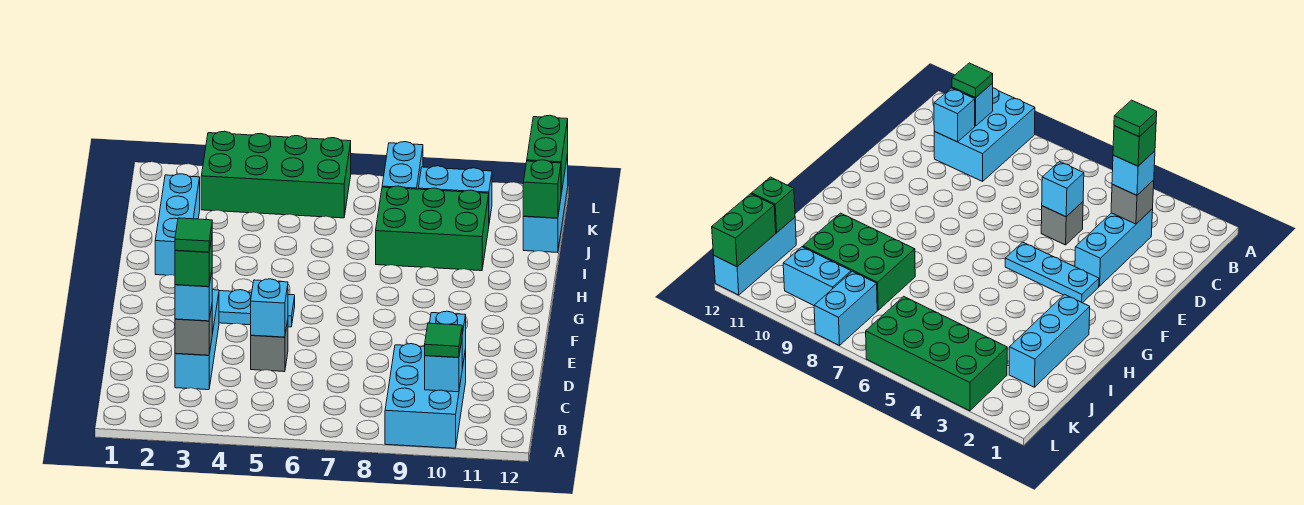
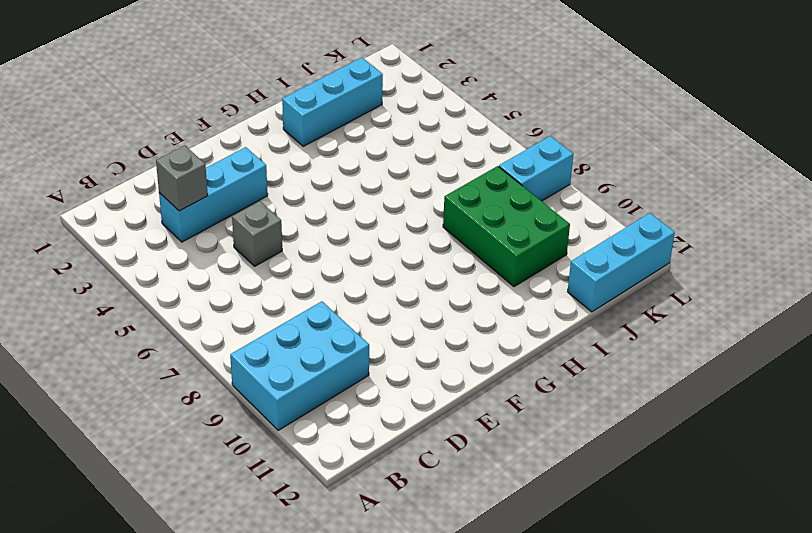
none -> cyan plate F3:F5 level 1
none -> green brick K3:L6 level 1
none -> cyan brick K9:K10 level 1

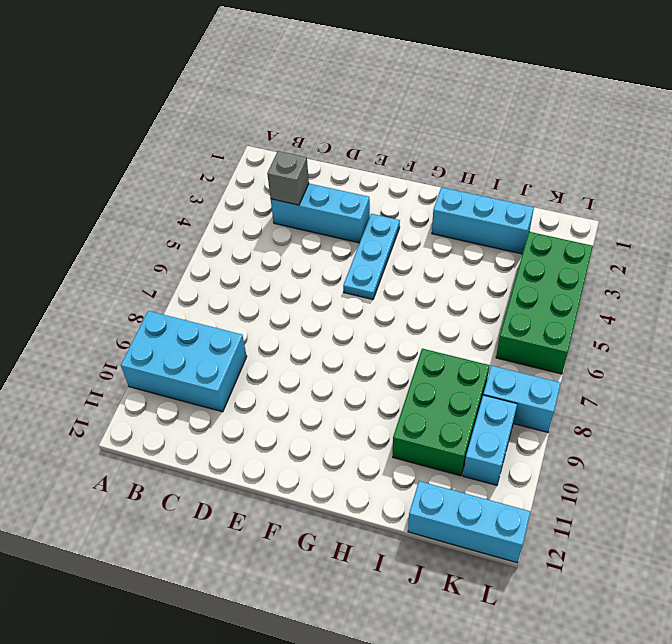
none -> grey brick D5 level 1
none -> cyan brick B10 level 2
none -> cyan brick C10 level 2

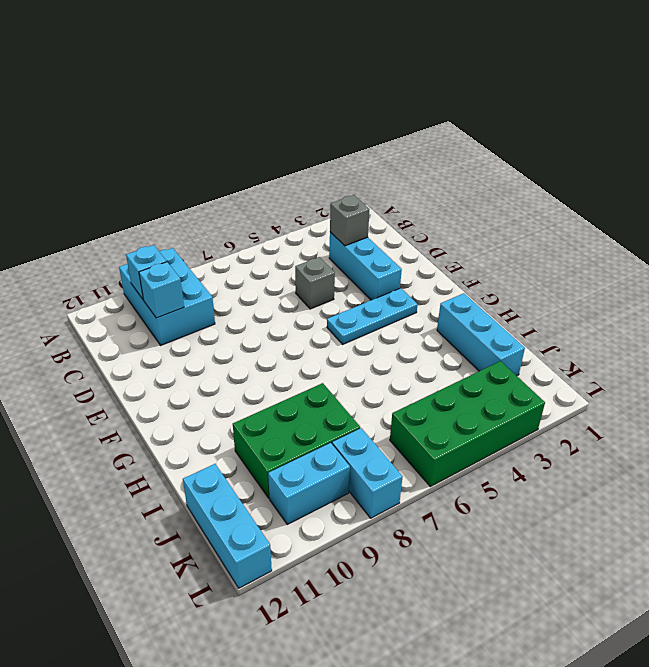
none -> cyan brick D5 level 2
none -> green brick J12 level 2
none -> green brick K12:L12 level 2

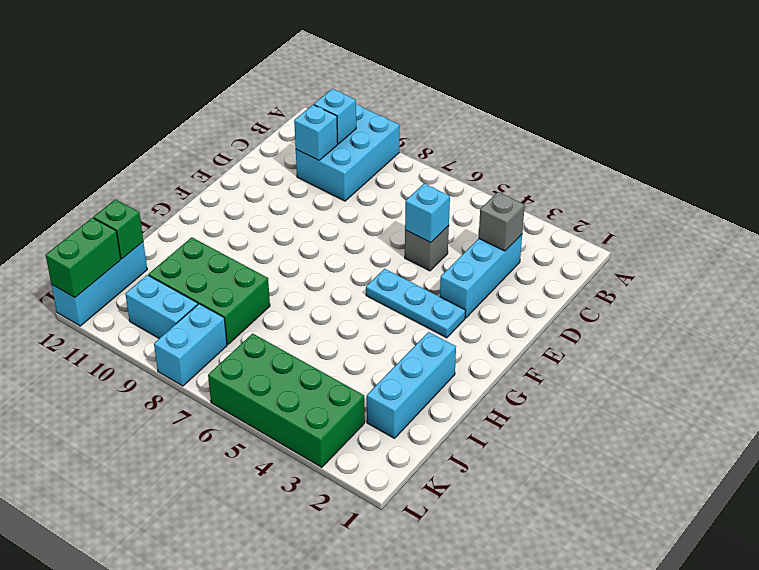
none -> green tile B10 level 3
none -> cyan brick C3 level 3
none -> green brick C3 level 4

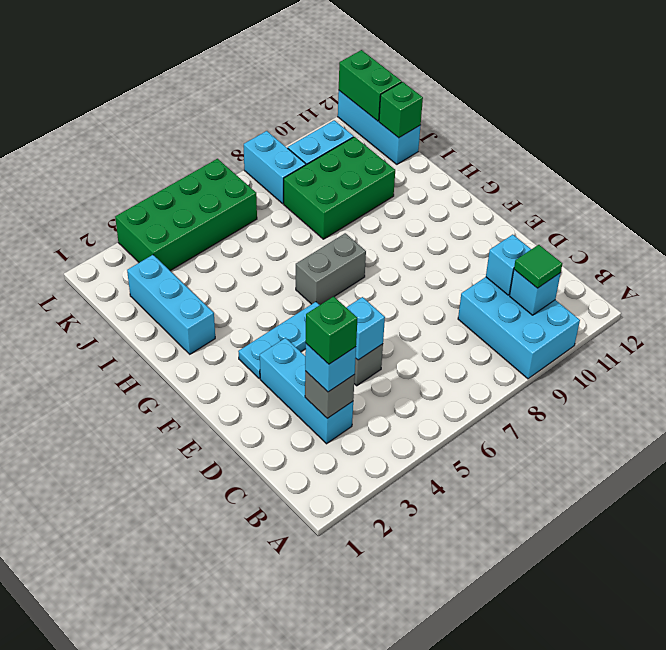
grey brick G6:G7 level 1 -> none
none -> green tile C3 level 5

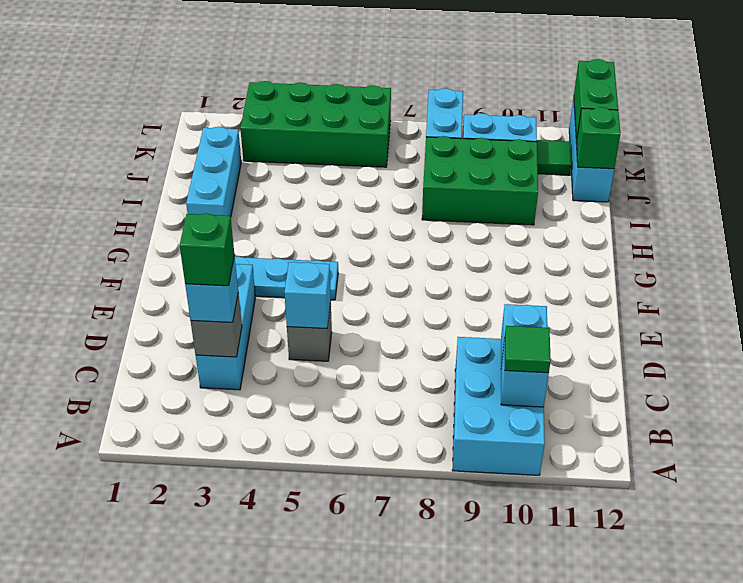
green tile K11 level 1 -> green tile C3 level 5

